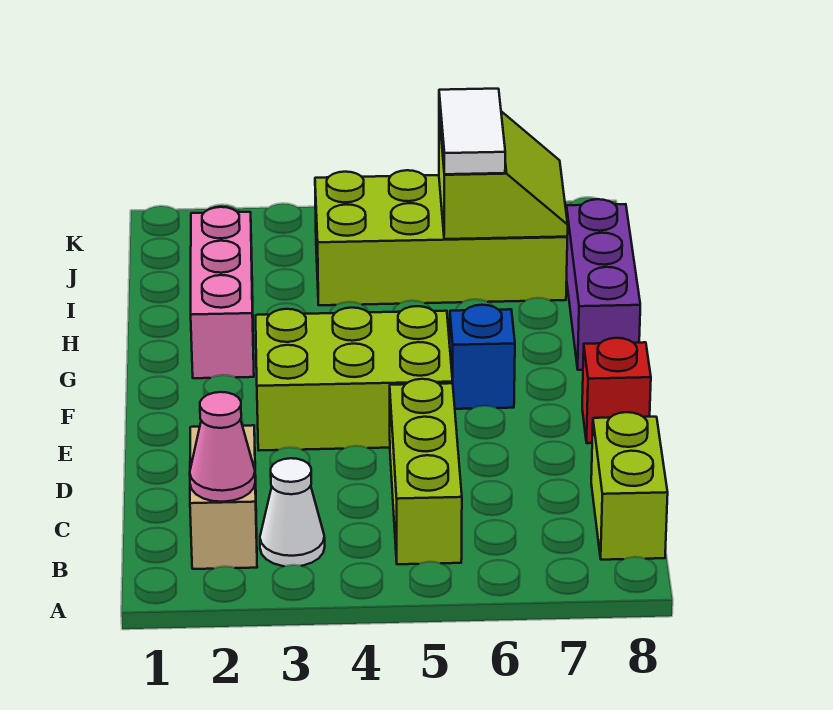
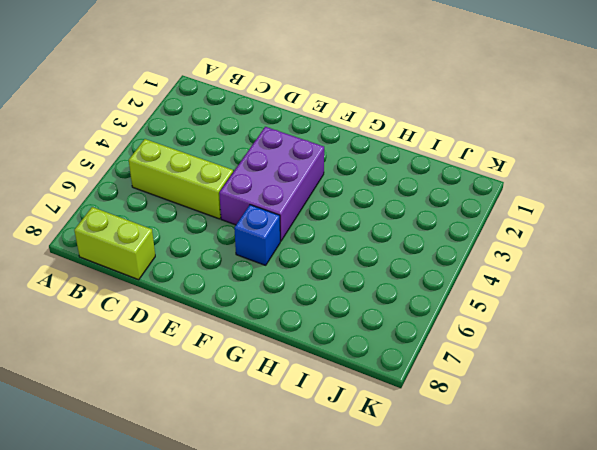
purple brick E3:F5 level 1 -> lime brick E3:F5 level 1
none -> tan brick B2:C2 level 1
none -> white cone B3 level 1
none -> red brick E8 level 1

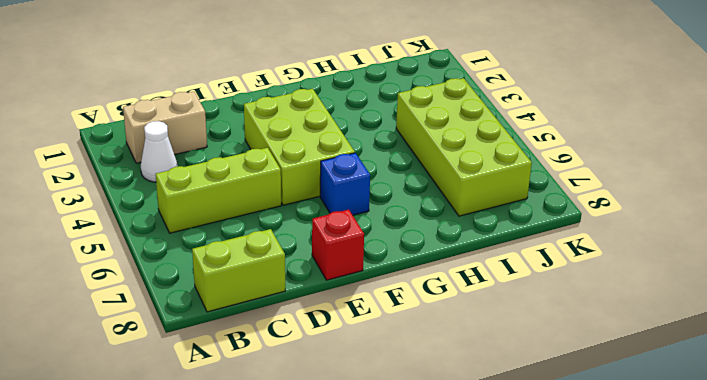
none -> pink brick G2:I2 level 1
none -> purple brick G8:I8 level 1
none -> pink cone B2 level 2

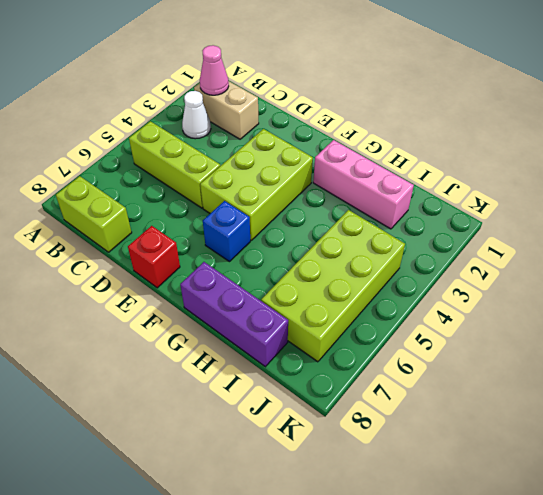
none -> lime slope I6:J7 level 2 top 6
none -> white tile I6:J6 level 3

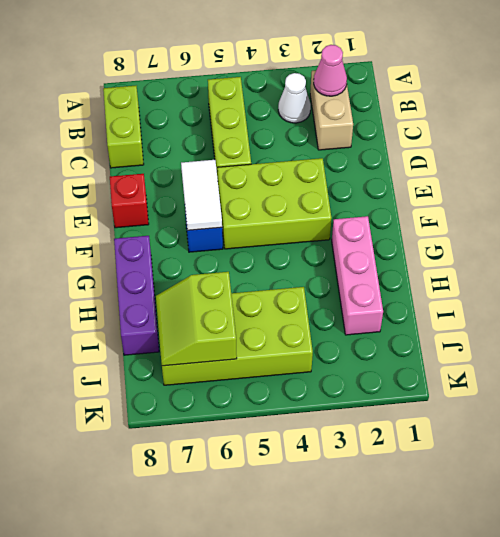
white tile E6:F6 level 2 -> white tile I6:J6 level 3

